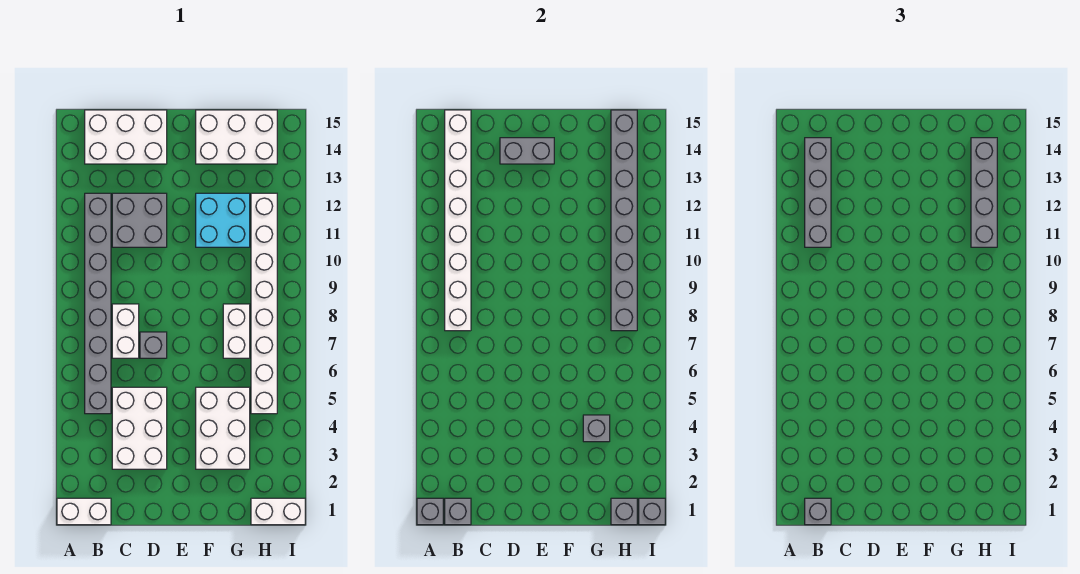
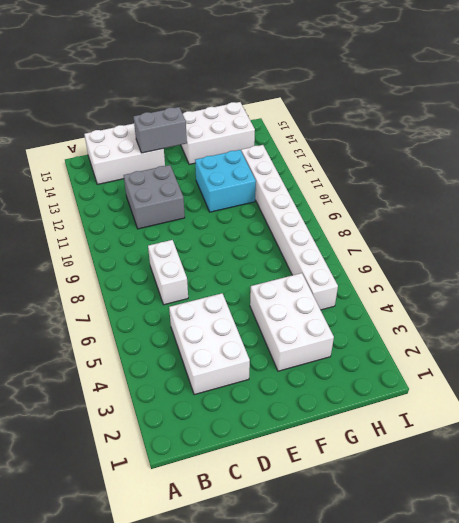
none -> white brick A1:B1 level 1
none -> grey brick B5:B12 level 1
none -> grey brick D7 level 1

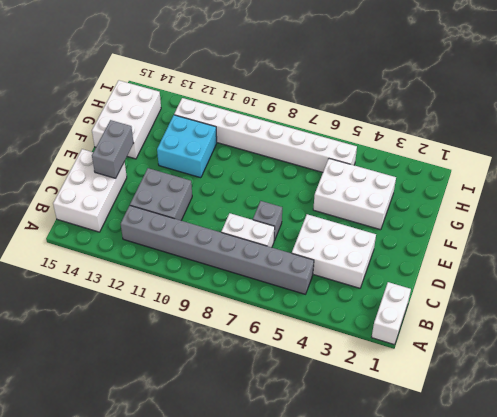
none -> white brick G7:G8 level 1
none -> white brick H1:I1 level 1
none -> grey brick A1 level 2

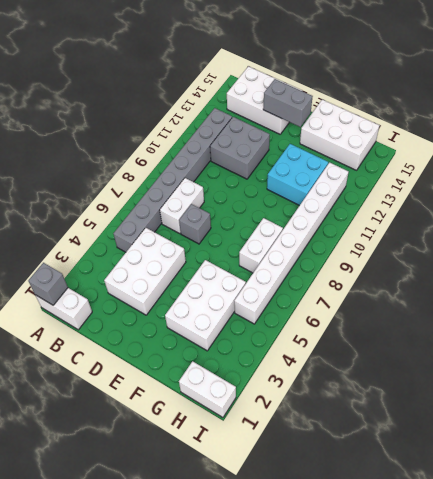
none -> grey brick B1 level 2
none -> white brick B8:B15 level 2
none -> grey brick G4 level 2

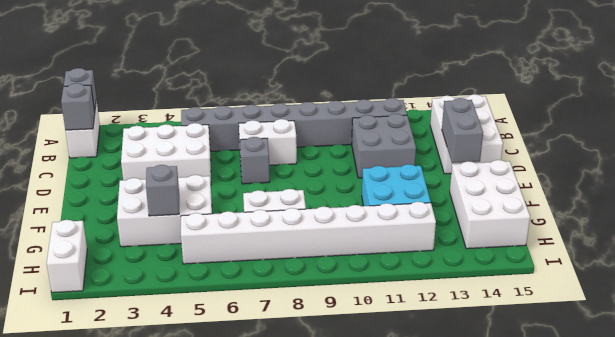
none -> white brick B8:B15 level 2
none -> grey brick H1 level 2
none -> grey brick H8:H15 level 2

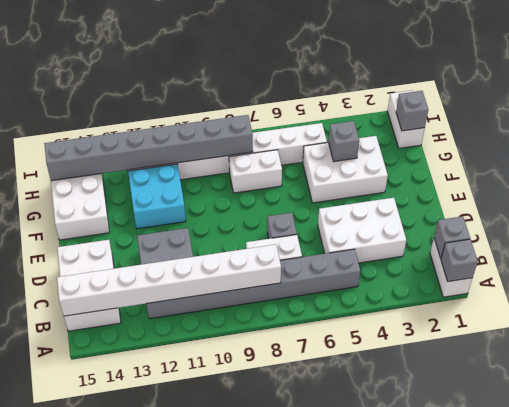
none -> grey brick D14:E14 level 2
none -> grey brick I1 level 2
none -> grey brick B1 level 3

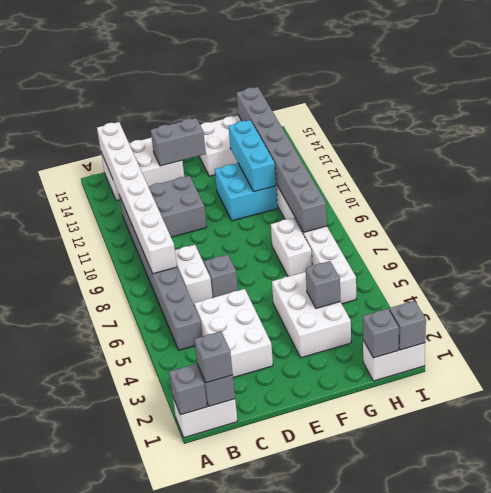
cyan brick G11:G13 level 2 -> none
none -> grey brick B11:B14 level 3
none -> grey brick H11:H14 level 3

